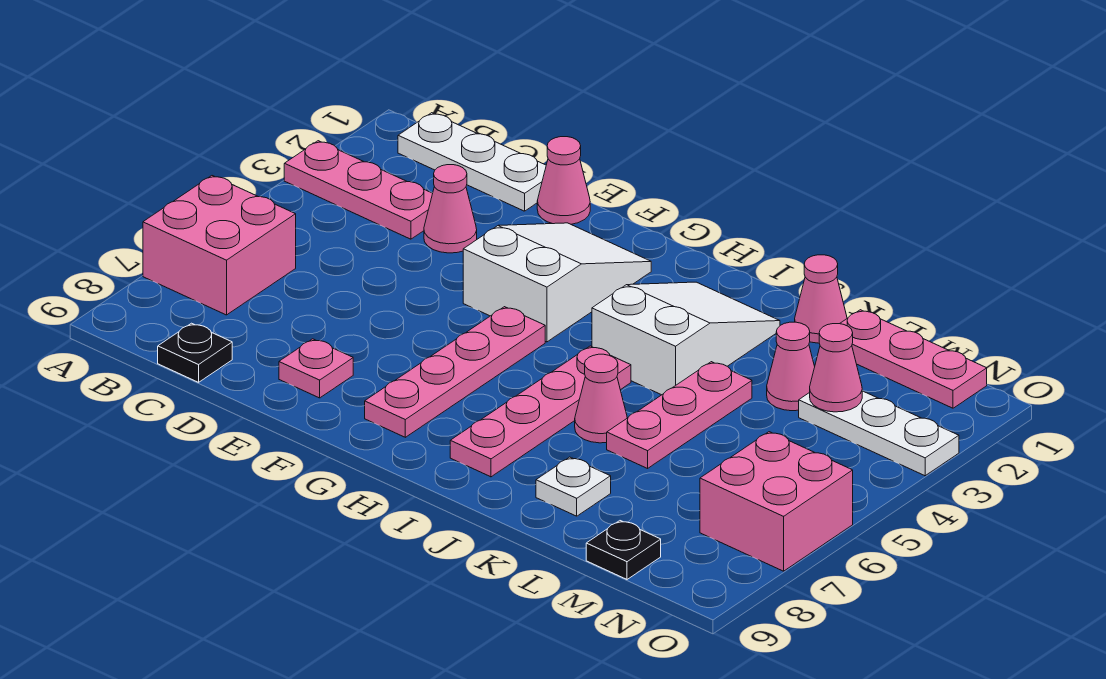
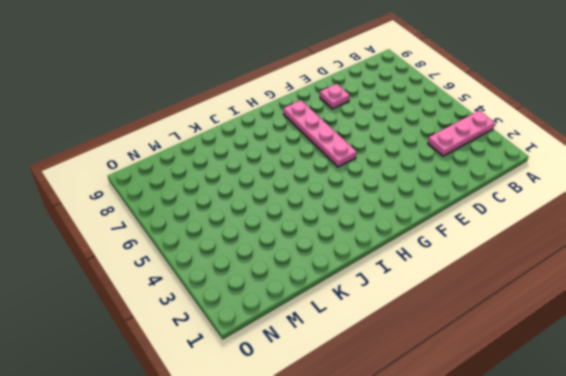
none -> pink brick A6:B7 level 1
none -> white plate B1:D1 level 1
none -> black plate C9 level 1

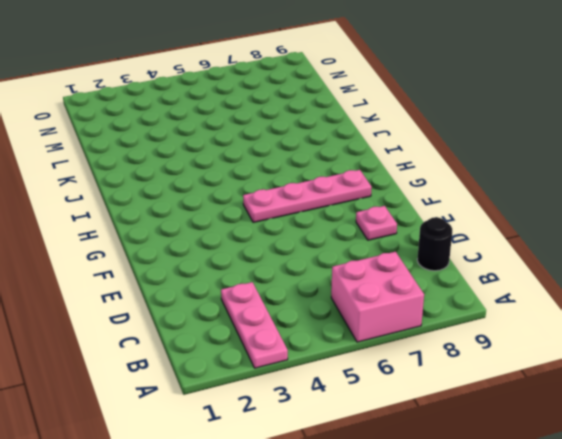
black round brick C9 level 1 -> black plate C9 level 1
none -> white plate B1:D1 level 1
none -> pink cone D3 level 1
none -> pink cone E1 level 1

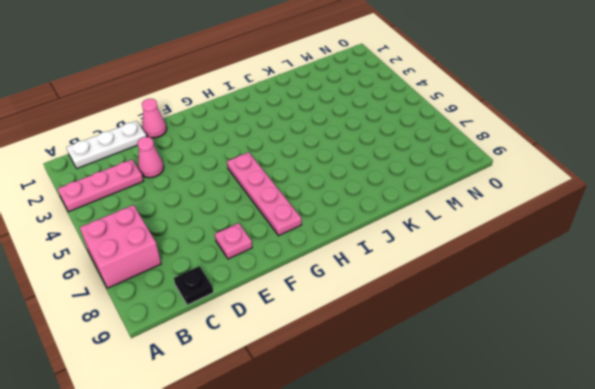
none -> white slope F2:G4 level 1 top 4
none -> white slope I2:J4 level 1 top 4
none -> pink plate I5:I8 level 1

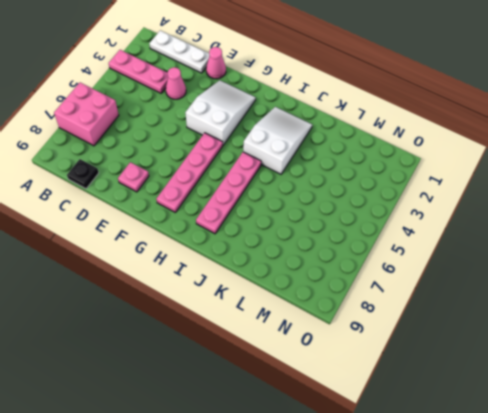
none -> pink cone J6 level 1
none -> pink cone K1 level 1
none -> pink plate K4:K6 level 1

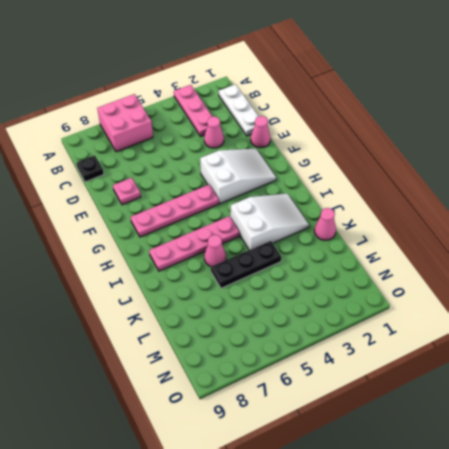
black plate K4:K6 level 1 -> pink plate K4:K6 level 1
none -> white plate K8 level 1
none -> pink plate L1:N1 level 1
none -> pink cone L3 level 1

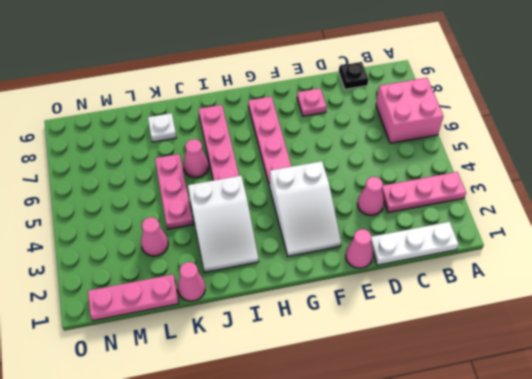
none -> white plate M3:O3 level 1
none -> black plate M9 level 1
none -> pink brick N6:O7 level 1

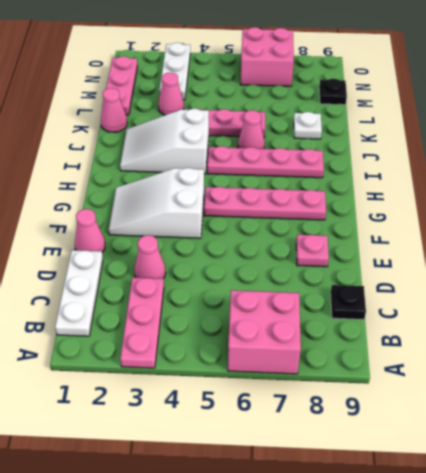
none -> pink cone M3 level 2

